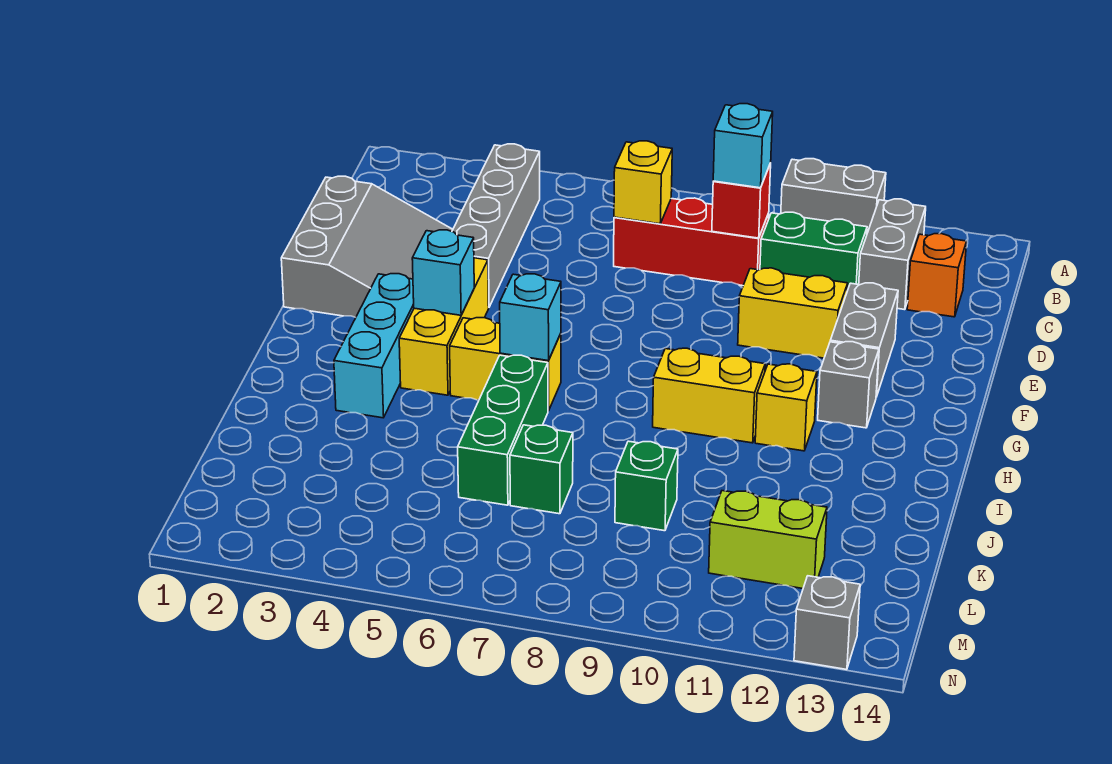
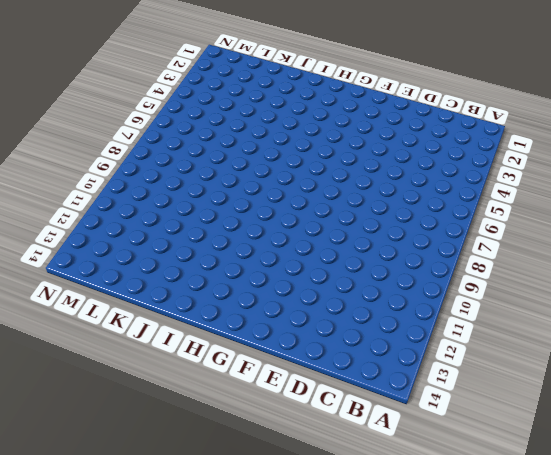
none -> grey brick A10:A11 level 1
none -> grey brick B4:E4 level 1
none -> grey brick B12:C12 level 1

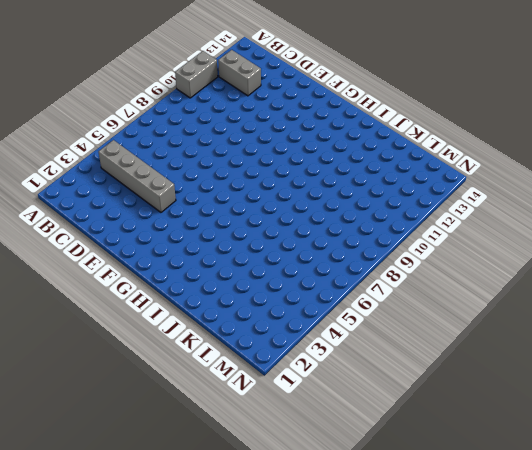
none -> red brick C7:C9 level 1
none -> green brick C10:C11 level 1
none -> orange brick C13 level 1

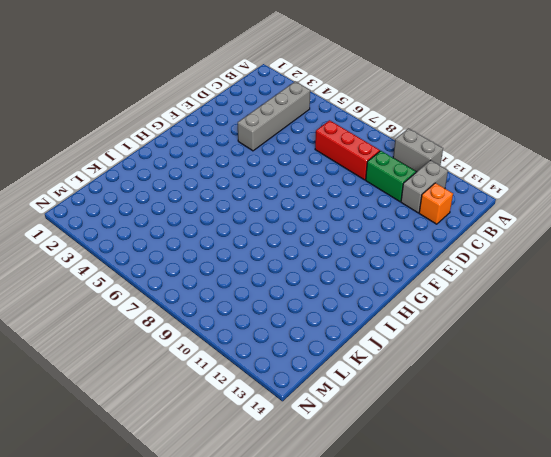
none -> grey slope D1:F3 level 1 top 1
none -> yellow brick E10:E11 level 1
none -> grey brick E12:F12 level 1

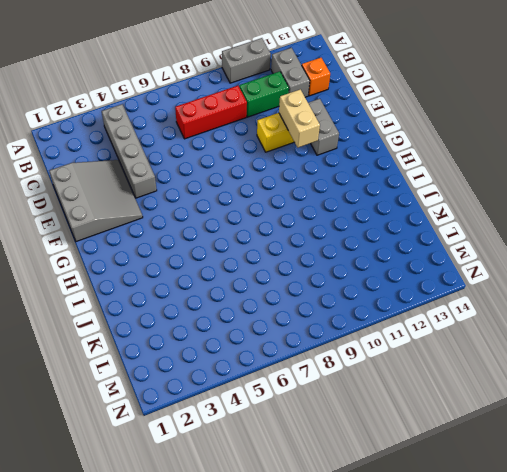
tan brick E11:F11 level 2 -> none
none -> yellow brick F4:H4 level 1
none -> cyan brick G3:I3 level 1
none -> grey brick G12 level 1

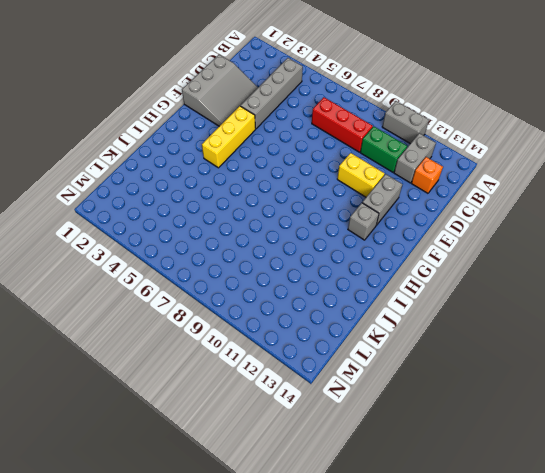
none -> cyan brick G3:I3 level 1
none -> yellow brick H5:H6 level 1
none -> yellow brick H9:H10 level 1

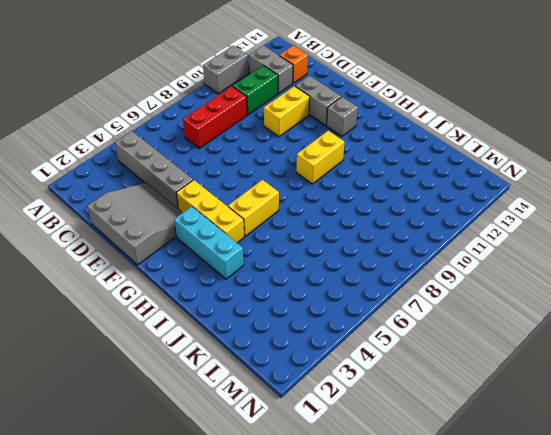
none -> yellow brick H11 level 1
none -> green brick I6:K6 level 1
none -> green brick K7 level 1

